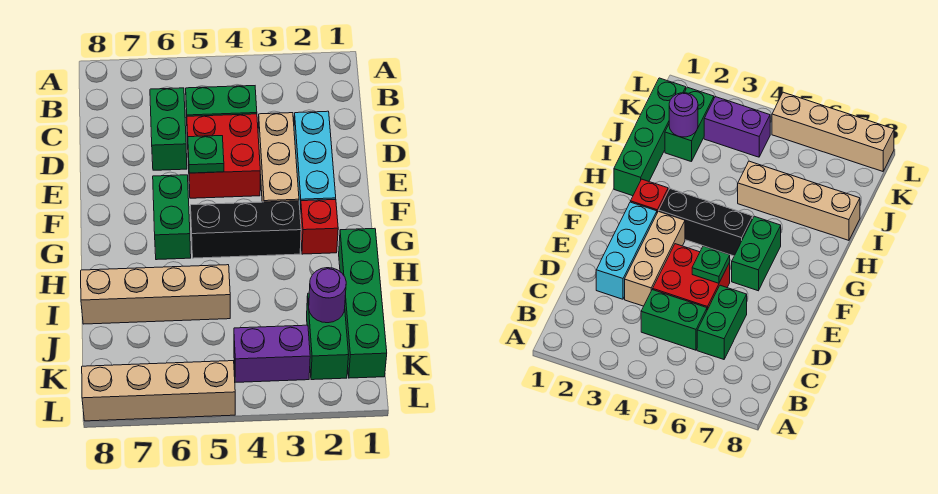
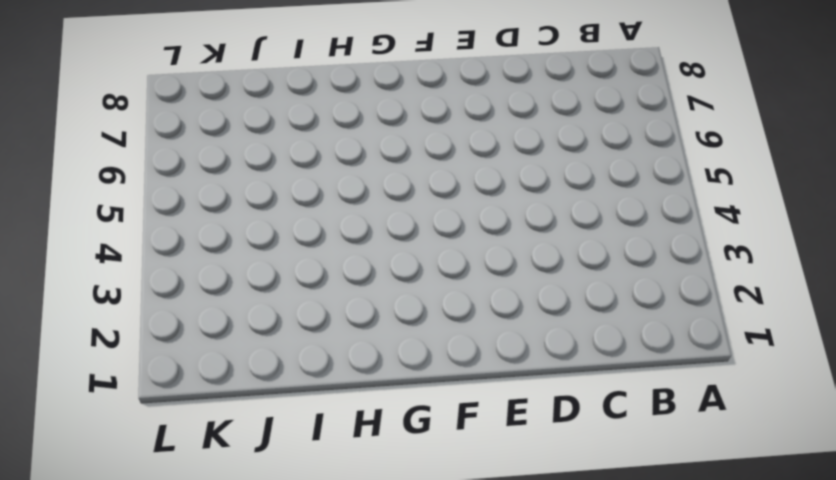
none -> green brick C4:C5 level 1
none -> green brick C6:D6 level 1
none -> cyan brick D2:F2 level 1

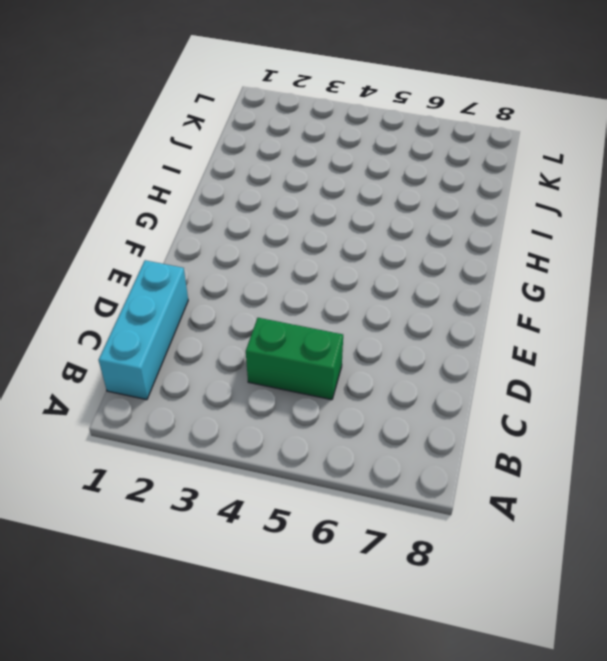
cyan brick B1:D1 level 1 -> cyan brick D2:F2 level 1
none -> green brick C6:D6 level 1
none -> tan brick D3:F3 level 1
none -> red brick D4:E5 level 1

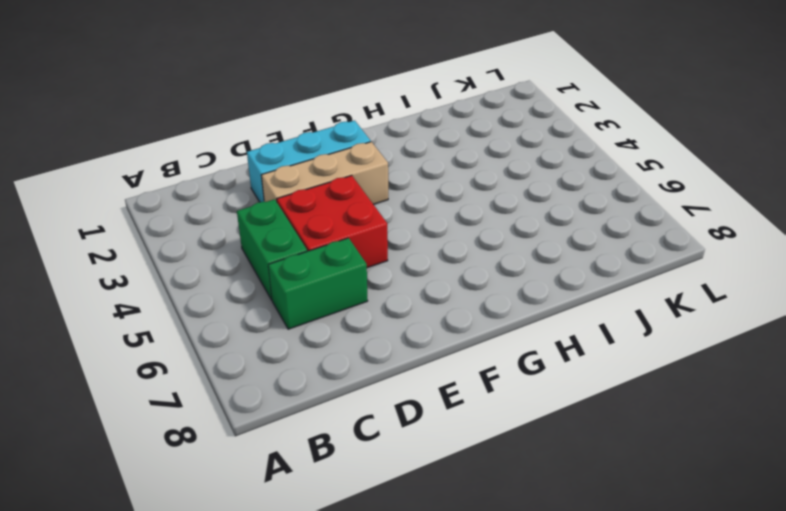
none -> green brick F6:G6 level 1
none -> red brick G2 level 1
none -> black brick G3:G5 level 1

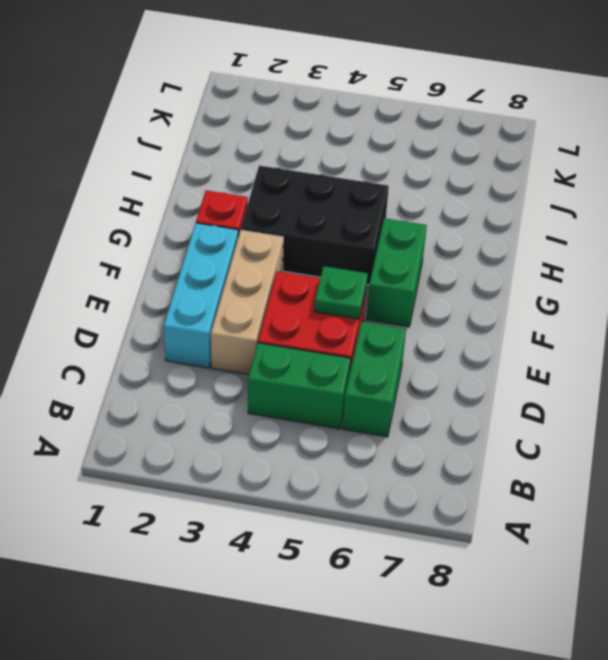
black brick G3:H5 level 1 -> black brick G3:G5 level 1
none -> green brick H1:K1 level 1
none -> tan brick I5:I8 level 1
none -> green brick J2:K2 level 1

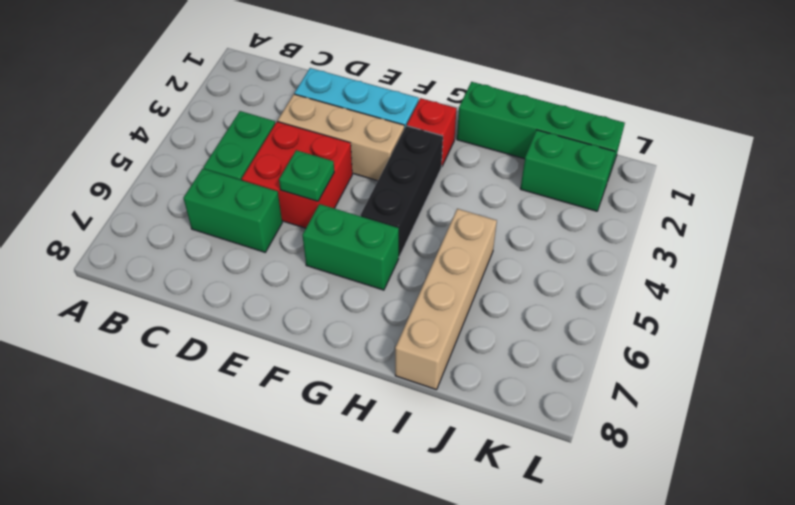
none -> purple brick K3:K4 level 1
none -> tan brick L5:L8 level 1
none -> purple round brick J2 level 2

